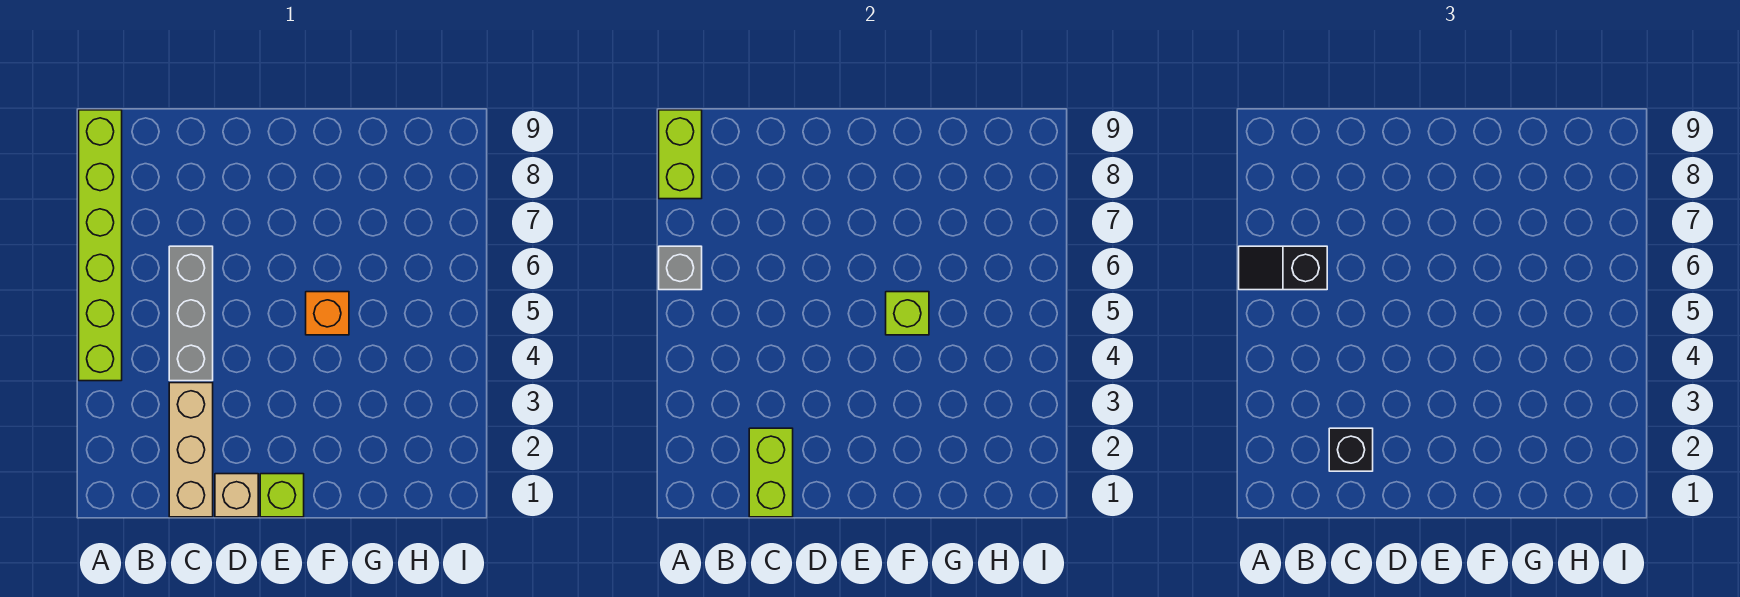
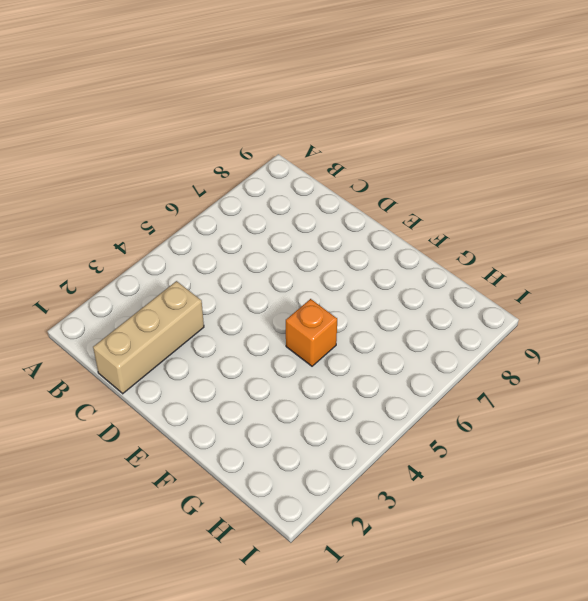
none -> lime brick A4:A9 level 1
none -> grey brick C4:C6 level 1
none -> tan brick D1 level 1

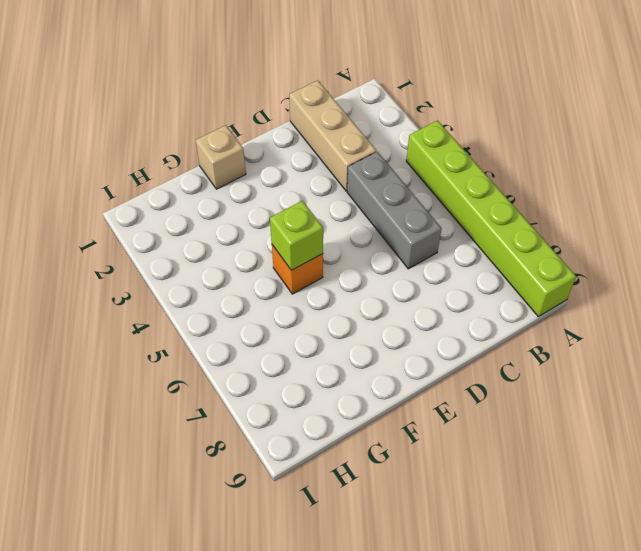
tan brick F1 level 1 -> tan brick D1 level 1
none -> lime brick E1 level 1
none -> grey brick A6 level 2
none -> lime brick A8:A9 level 2

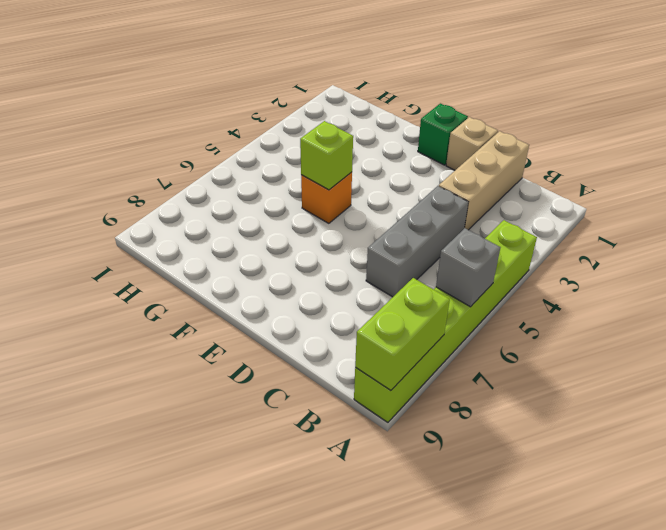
green brick E1 level 1 -> lime brick E1 level 1
none -> lime brick C1:C2 level 2
none -> black slope A6:B6 level 3 top B
none -> black brick C2 level 3

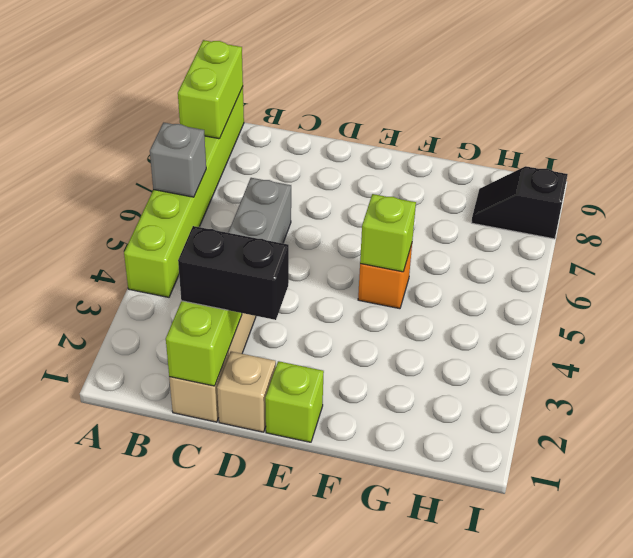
black brick C2:D2 level 3 -> black brick C2 level 3
black slope H8:I8 level 1 top I -> black slope A6:B6 level 3 top B

